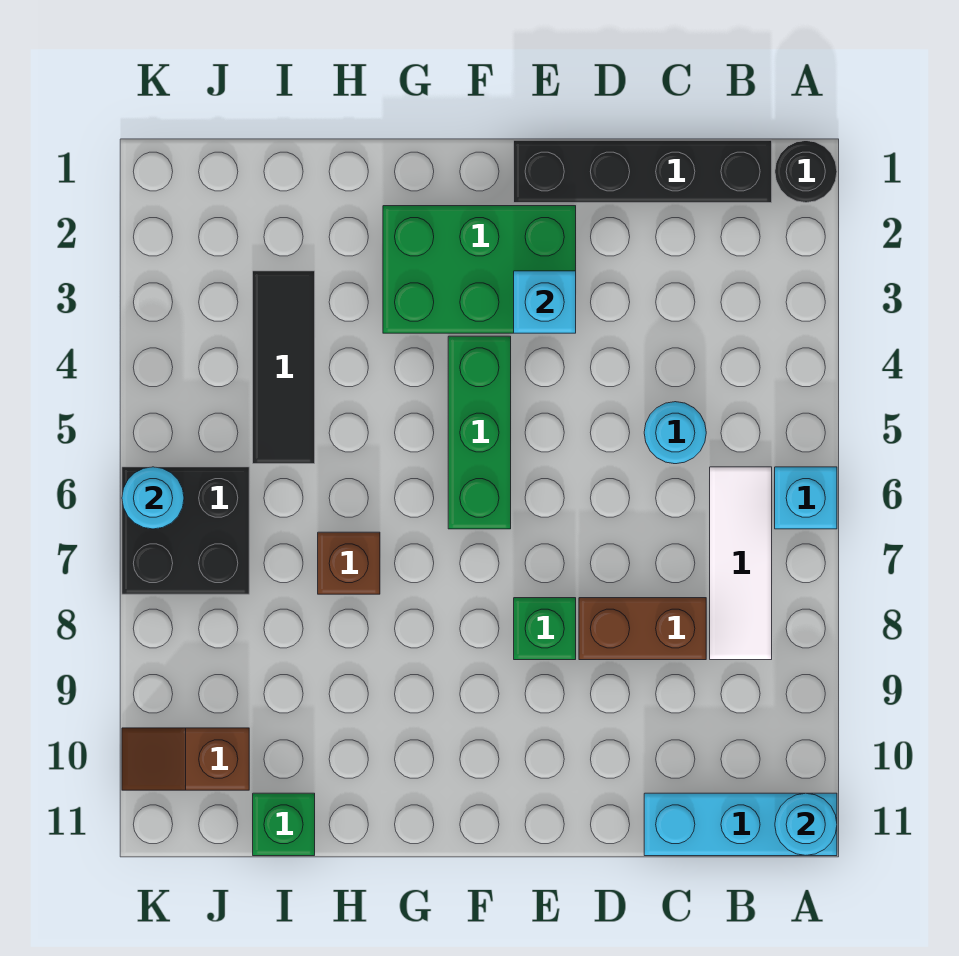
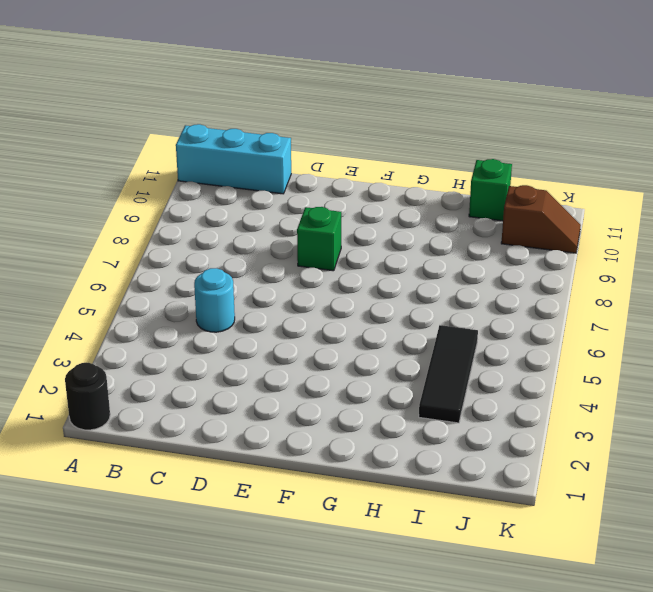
none -> cyan brick A6 level 1
none -> black brick B1:E1 level 1
none -> white tile B6:B8 level 1

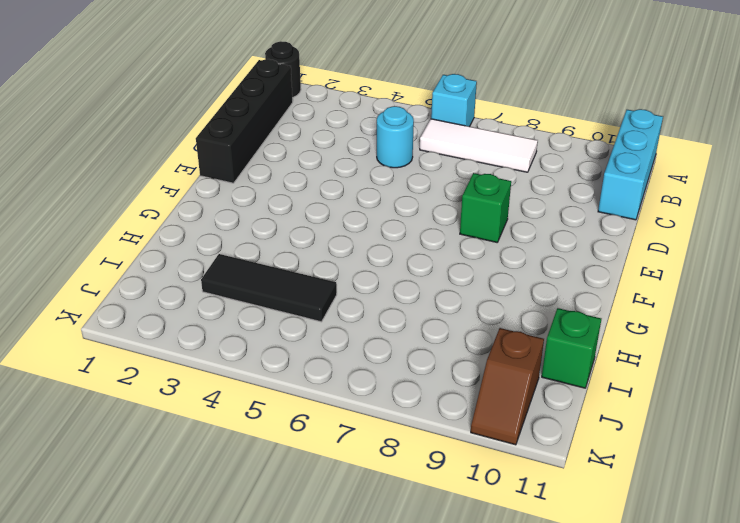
none -> brown brick C8:D8 level 1
none -> green brick E2:G3 level 1
none -> green brick F4:F6 level 1

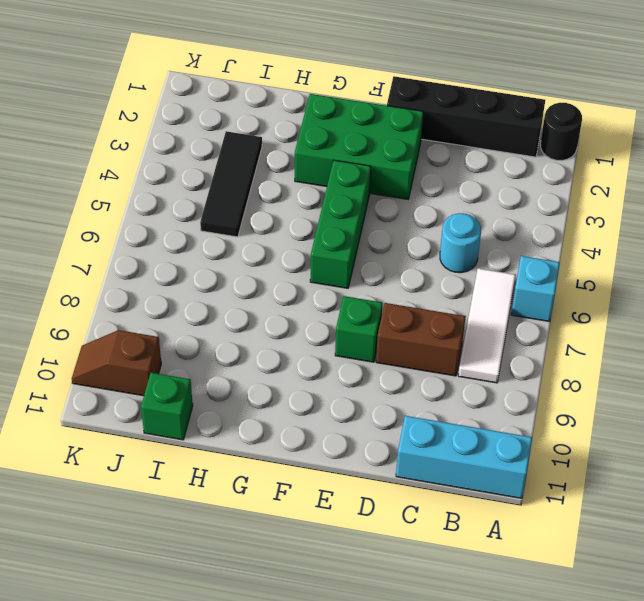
none -> brown brick H7 level 1
none -> black brick J6:K7 level 1
none -> cyan round brick A11 level 2

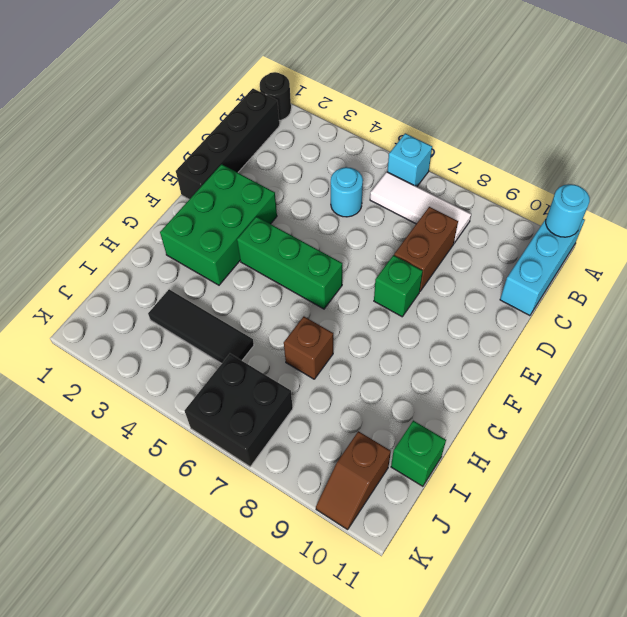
none -> cyan brick E3 level 2
none -> cyan round brick K6 level 2

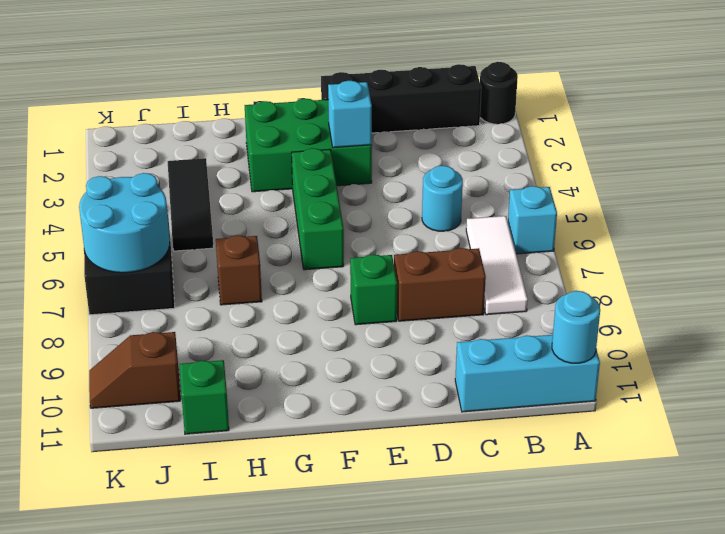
cyan round brick J6:K7 level 2 -> cyan round brick K6 level 2

